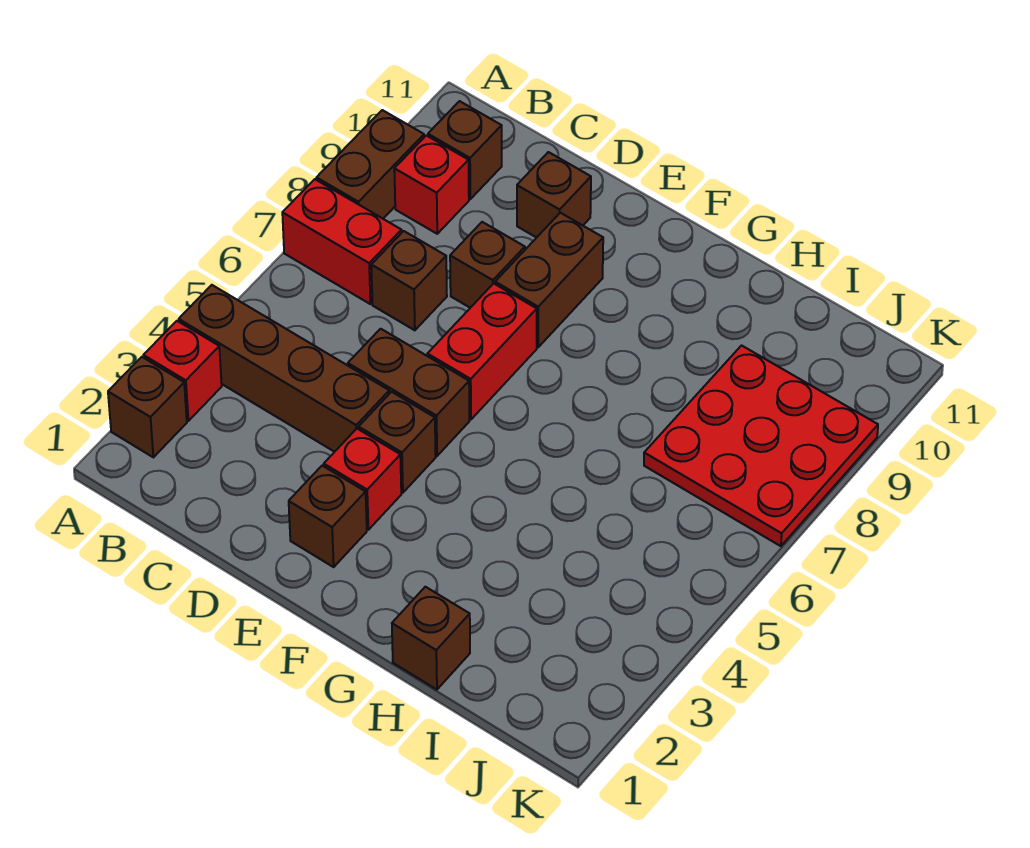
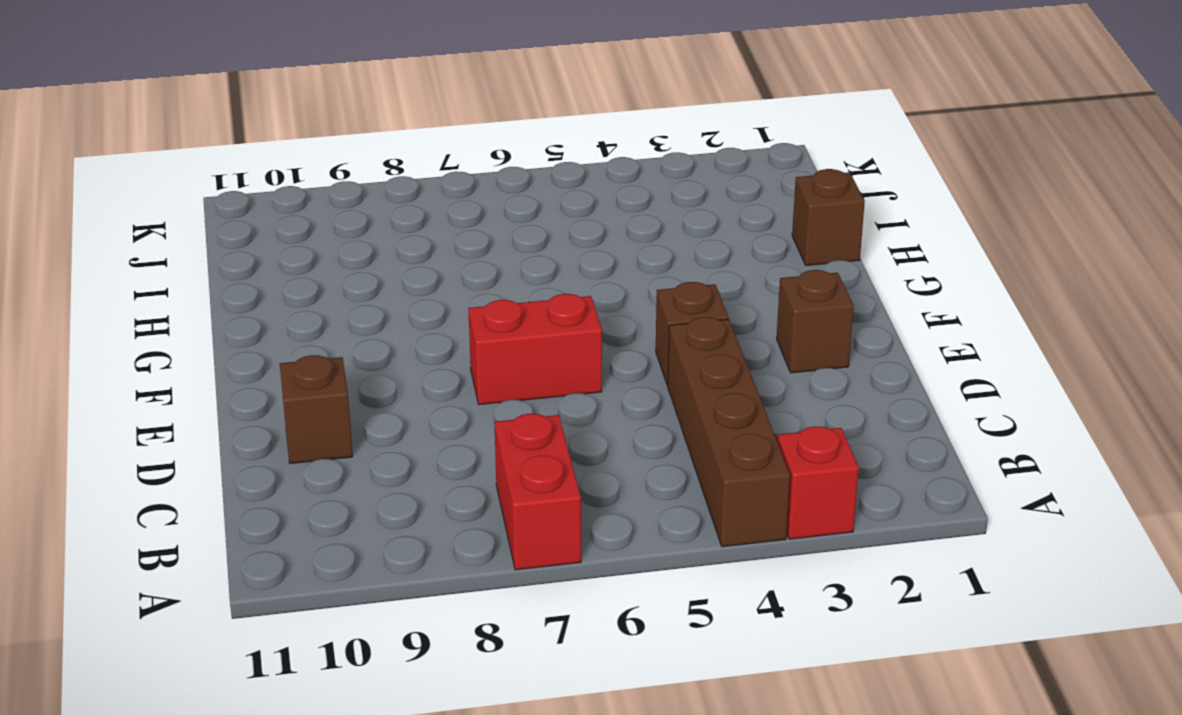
none -> brown brick A2 level 1
none -> brown brick A8:A9 level 1
none -> red brick B9 level 1

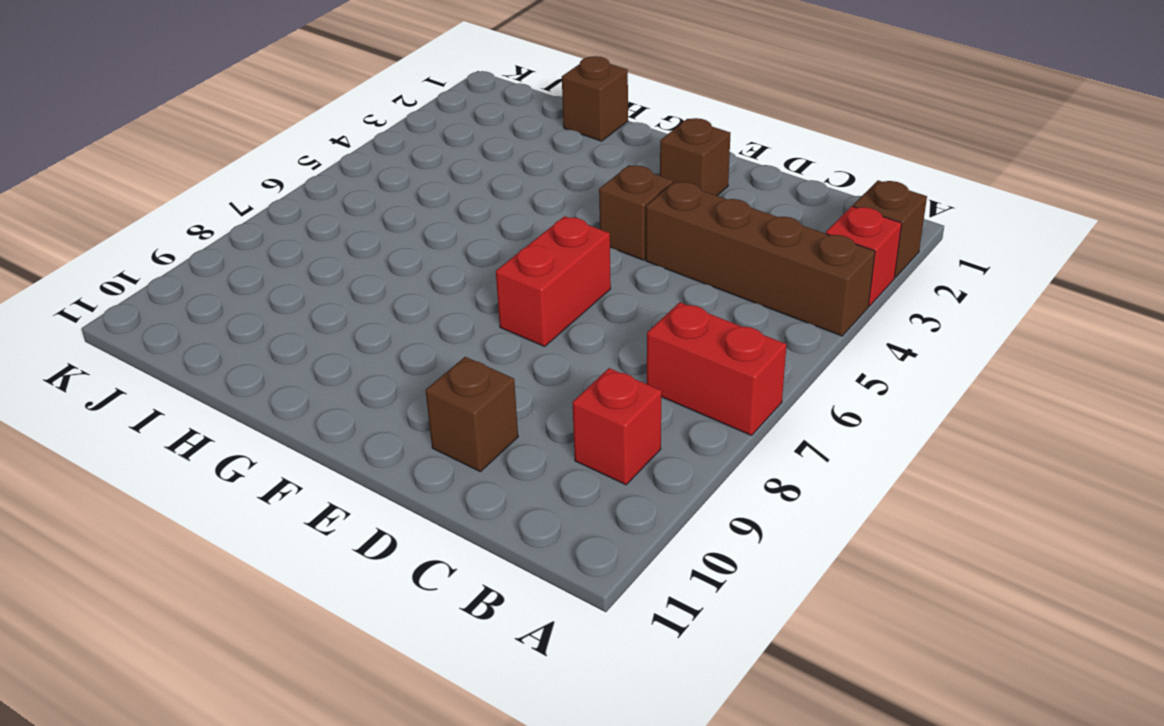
none -> brown brick A8:A9 level 1
none -> brown brick B10 level 1
none -> brown brick C7 level 1

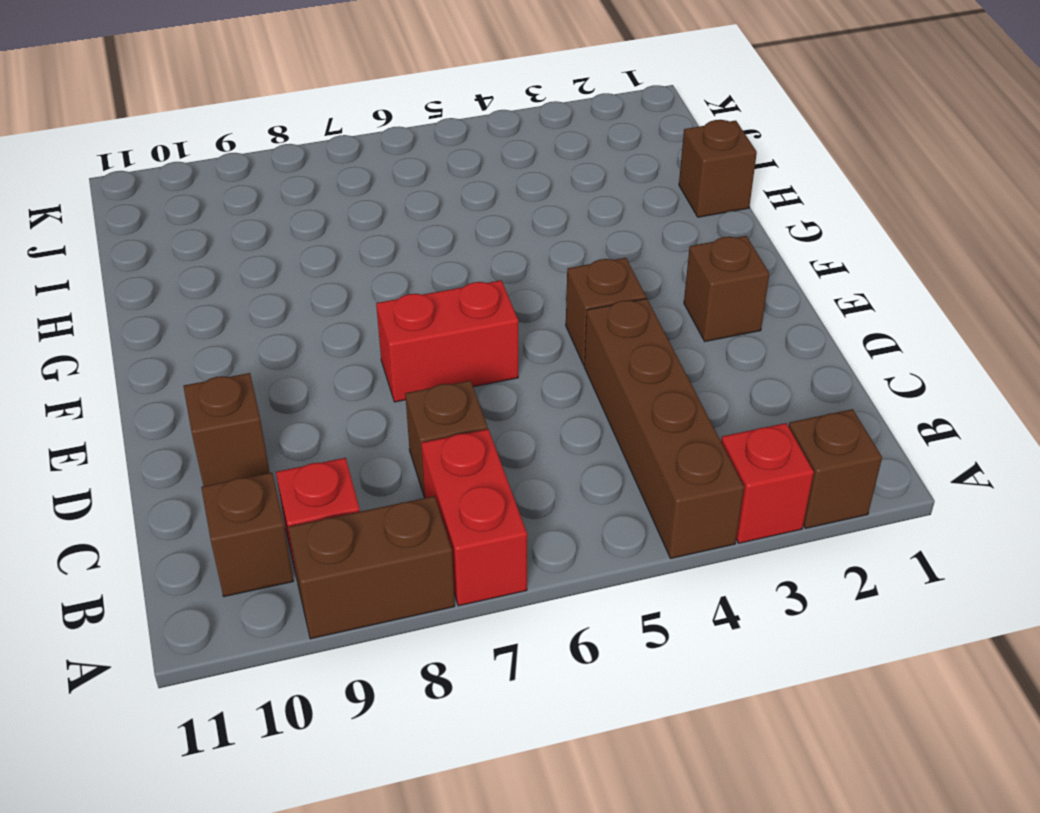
none -> brown brick D5:E5 level 1
none -> brown brick D8 level 1
none -> red brick E3 level 1

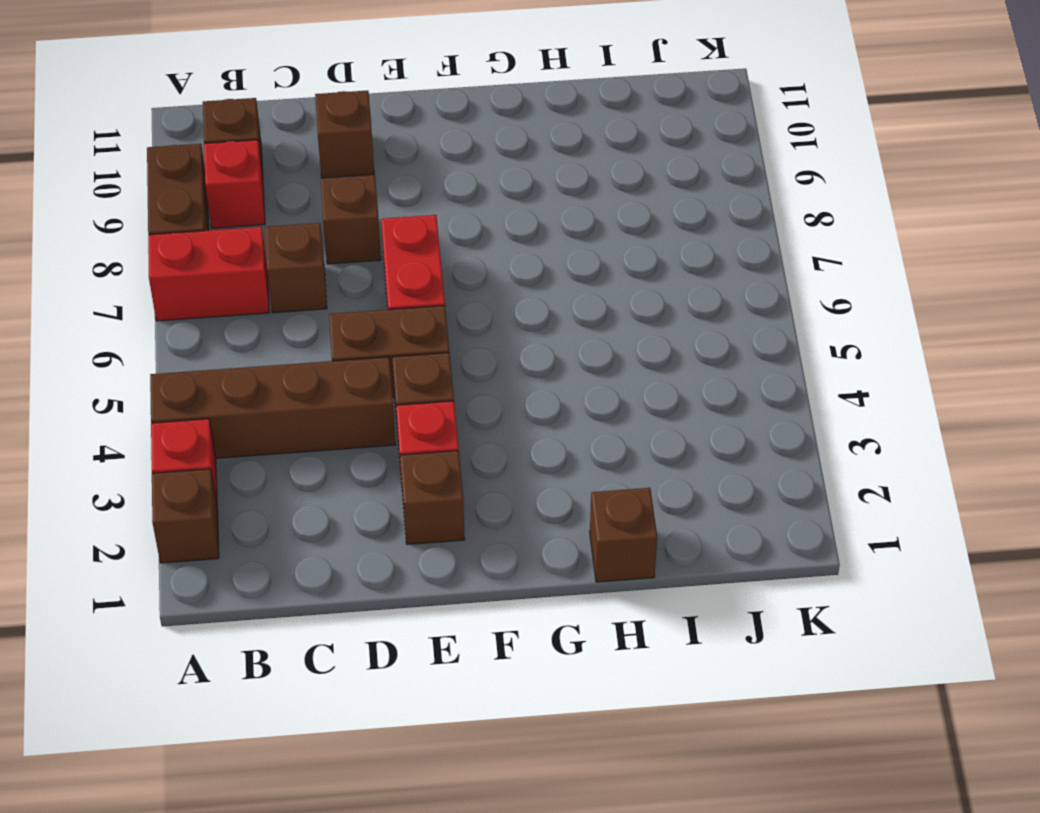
none -> brown brick E8:E9 level 1
none -> red plate I7:K9 level 1

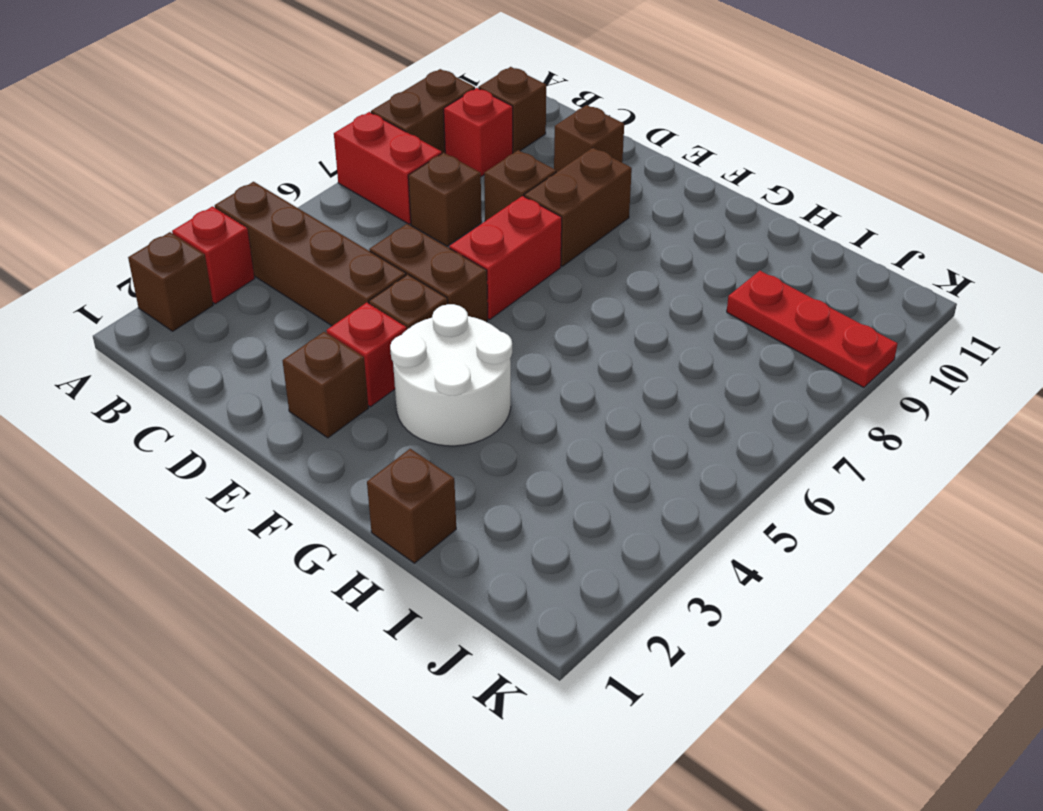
white round brick F3:G4 level 1 -> none
red plate I9:K9 level 1 -> red plate I7:K9 level 1

